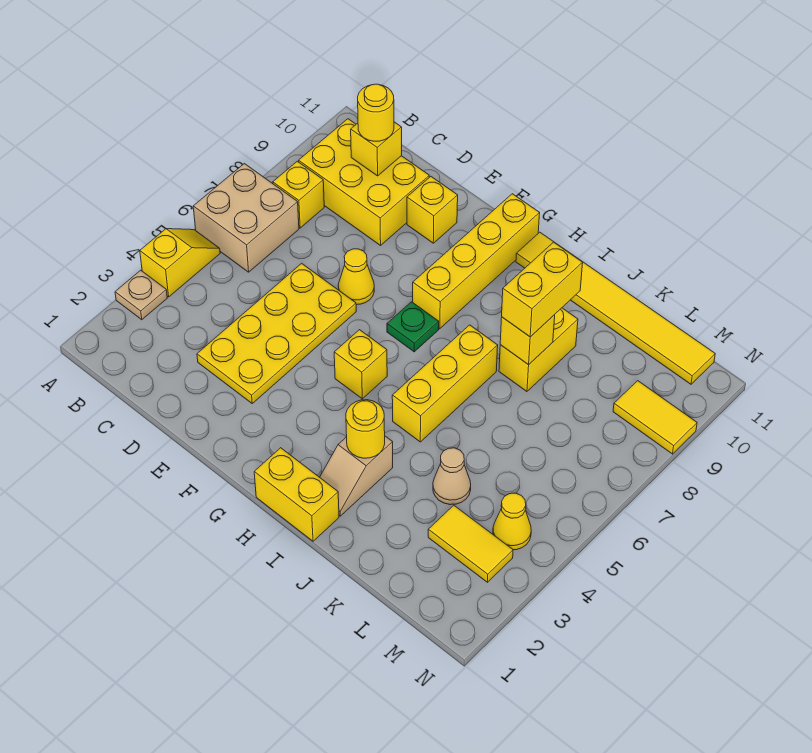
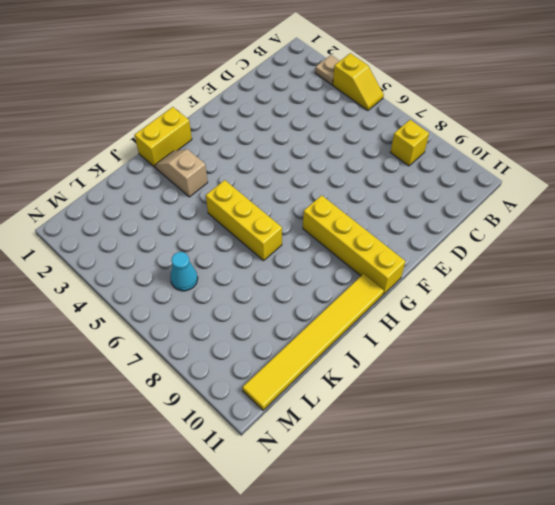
cyan cone L6 level 1 -> none
none -> tan brick A6:B7 level 1
none -> yellow brick B9:D10 level 1
none -> yellow plate D3:E6 level 1

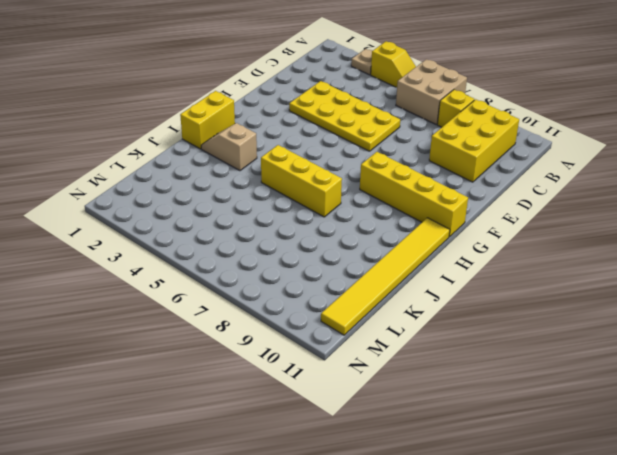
none -> yellow cone E7 level 1
none -> yellow brick E10 level 1
none -> yellow brick G5 level 1

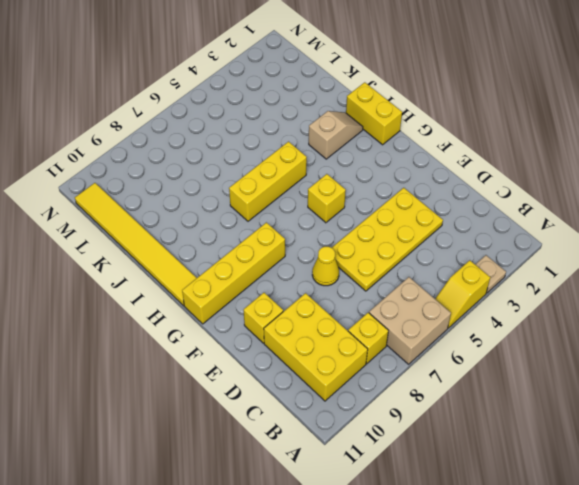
none -> green plate G7 level 1
none -> yellow brick J8:J9 level 1
none -> tan cone K4 level 1

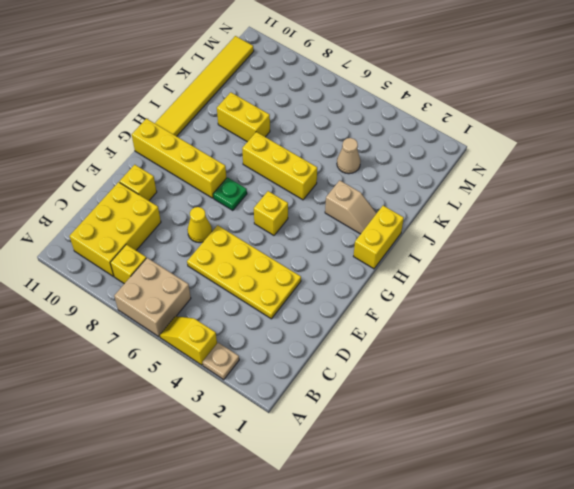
none -> yellow tile L3:M3 level 1
none -> yellow cone M4 level 1
none -> yellow tile M9:N9 level 1

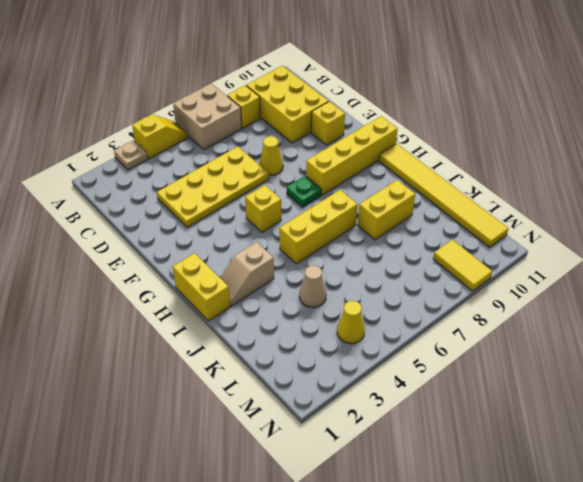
none -> yellow tile L3:M3 level 1
none -> yellow brick C10 level 2
none -> yellow round brick I3 level 2

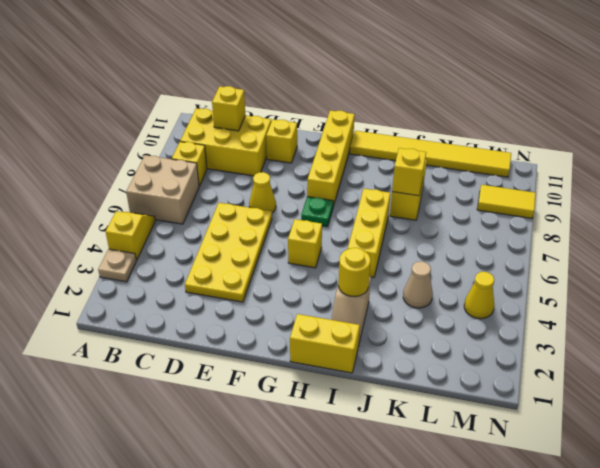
none -> yellow tile L3:M3 level 1
none -> yellow round brick C10 level 3
none -> yellow brick J8:J9 level 3

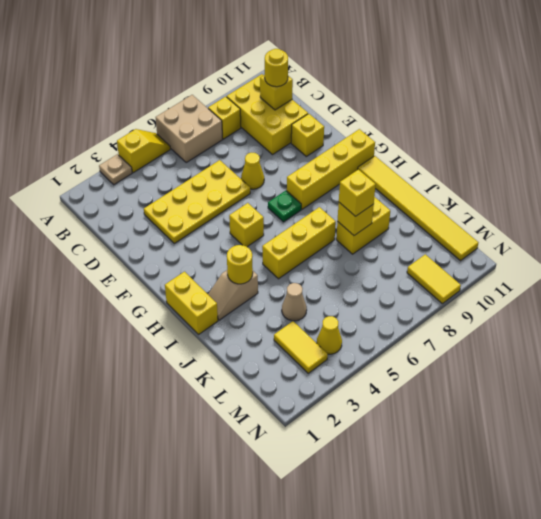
yellow brick J8 level 3 -> yellow brick J8:J9 level 3

